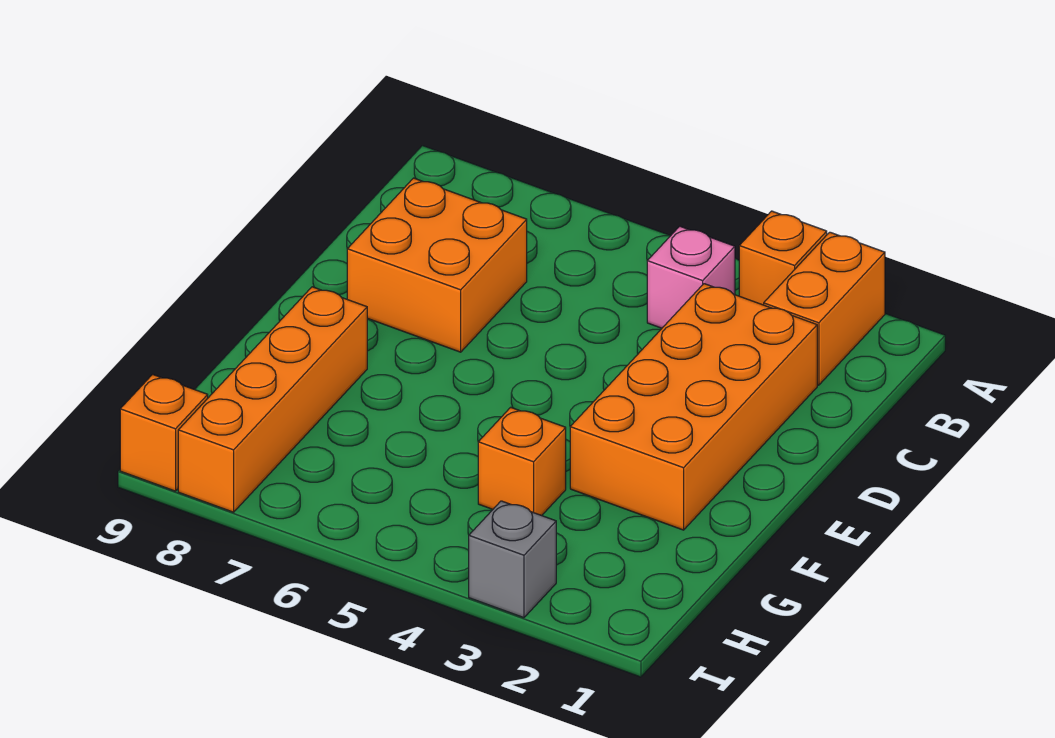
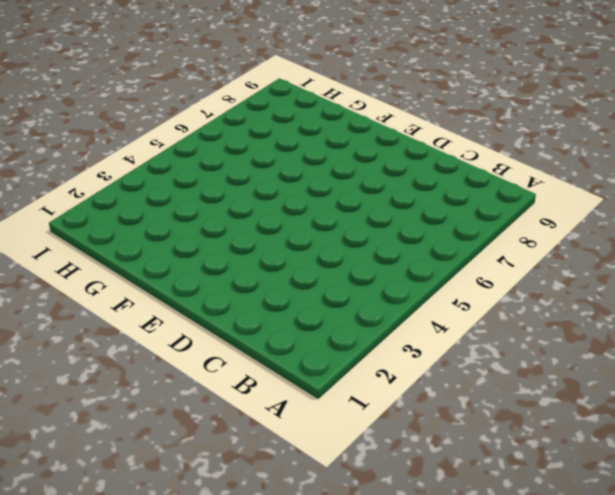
none -> orange brick A2:B2 level 1
none -> orange brick A3 level 1

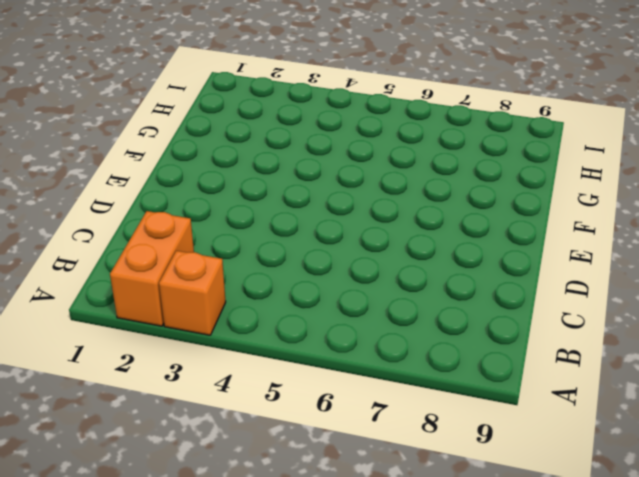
none -> pink brick B4 level 1
none -> orange brick C2:F3 level 1

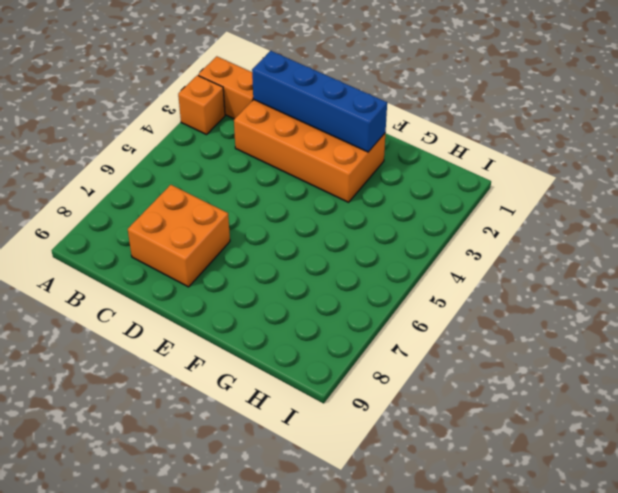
blue brick C2:F2 level 2 -> none
none -> pink brick B4 level 1
none -> orange brick F8:I8 level 1

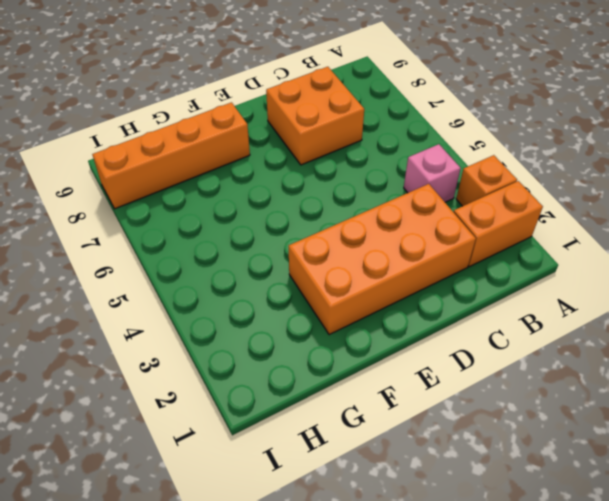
none -> orange brick G4 level 1
none -> grey brick I3 level 1

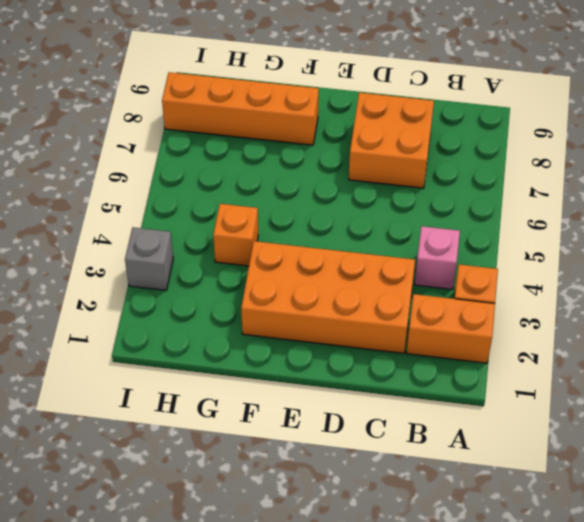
none -> orange brick I9 level 1

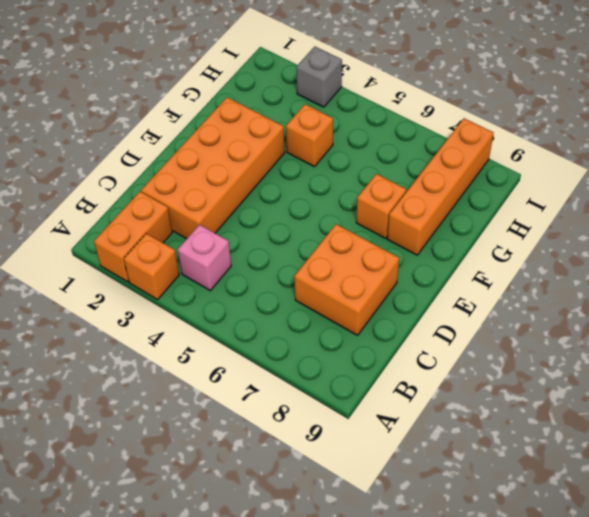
orange brick F7 level 1 -> orange brick I9 level 1

